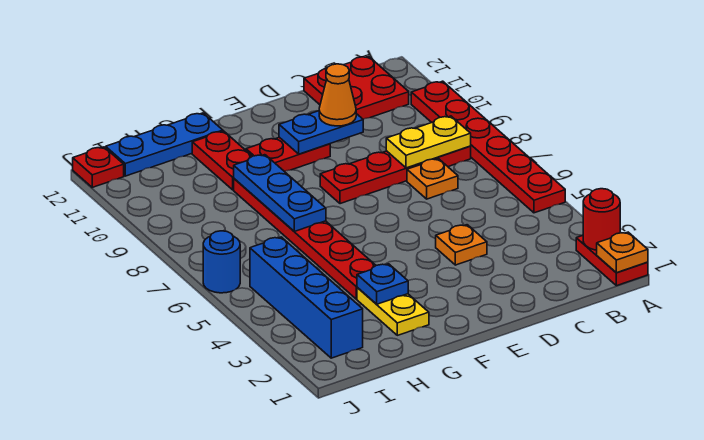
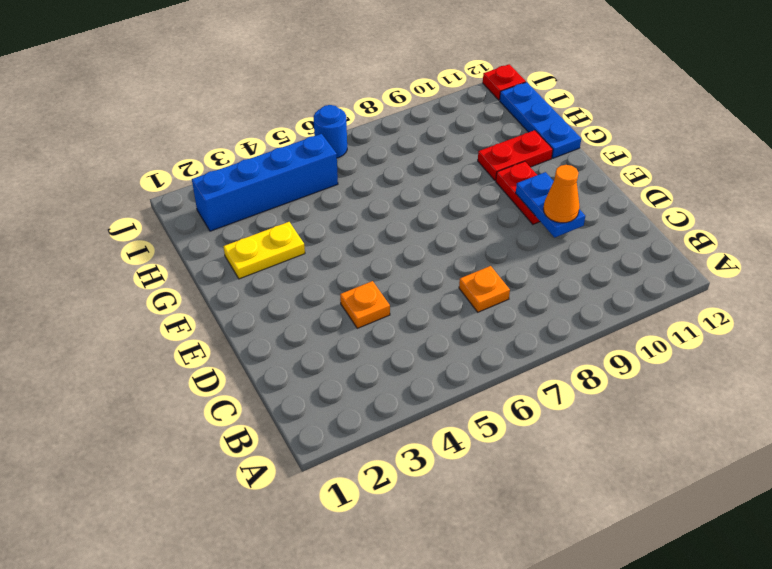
none -> red plate A1:A2 level 1
none -> red plate A5:A10 level 1
none -> red plate B8:E8 level 1

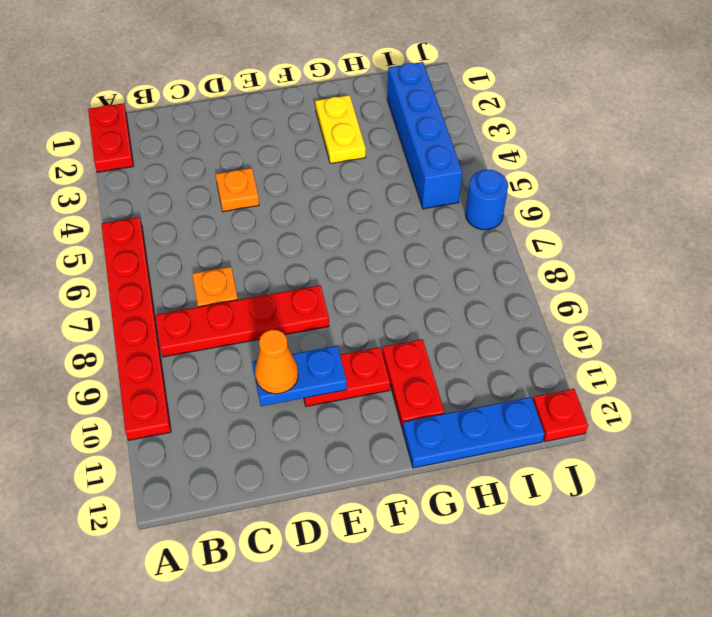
none -> red plate B11:C12 level 1
none -> red plate G4:G9 level 1
none -> orange plate A1 level 2

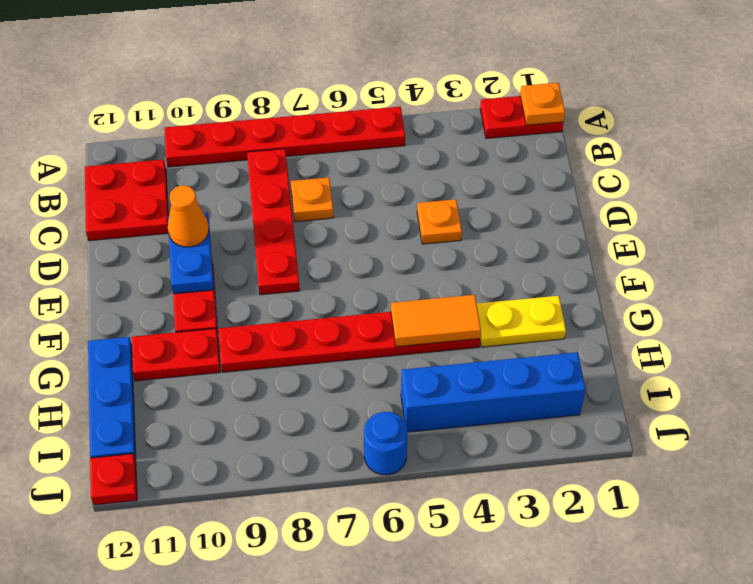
orange tile G4:G5 level 2 -> none
none -> red round brick A2 level 2
none -> yellow plate B8:C8 level 2
none -> blue plate G3 level 2

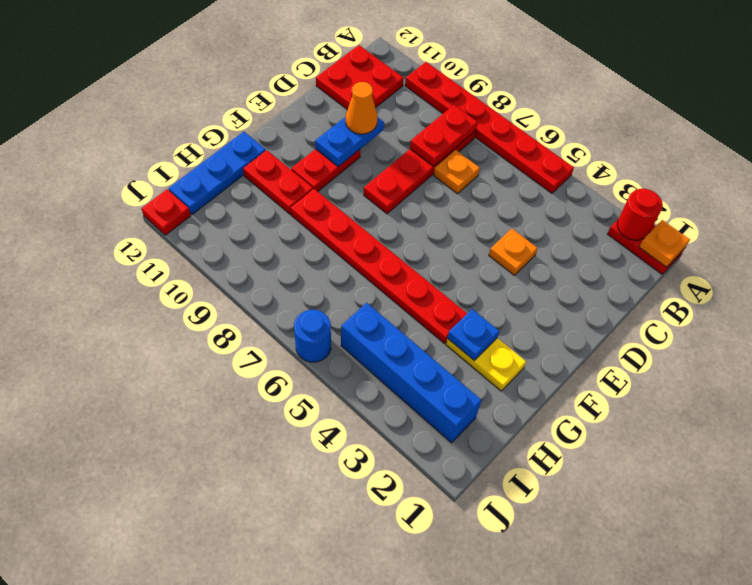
red plate B8:C8 level 2 -> yellow plate B8:C8 level 2
none -> blue plate G7:G9 level 2

